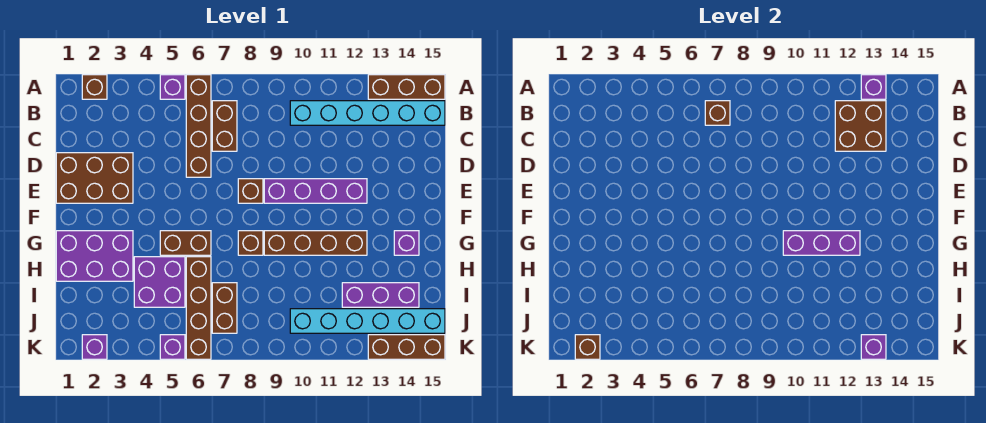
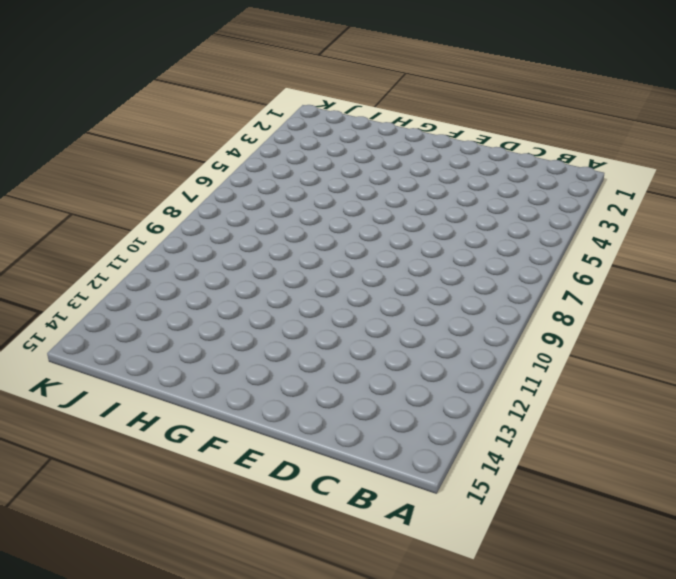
none -> brown brick A2 level 1
none -> purple brick A5 level 1
none -> brown brick A6:D6 level 1

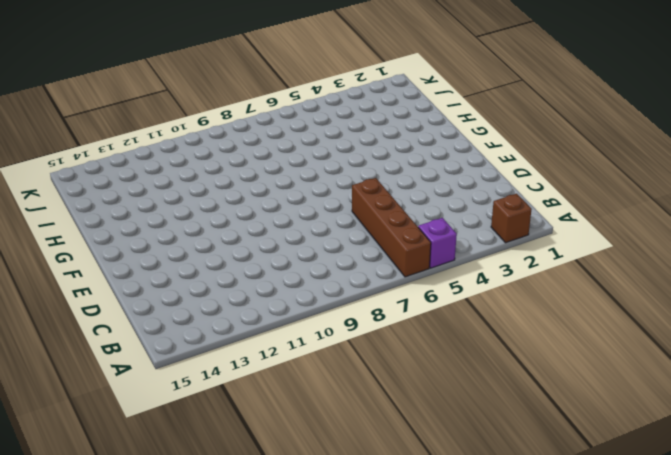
none -> brown brick A13:A15 level 1
none -> brown brick B7:C7 level 1
none -> cyan brick B10:B15 level 1

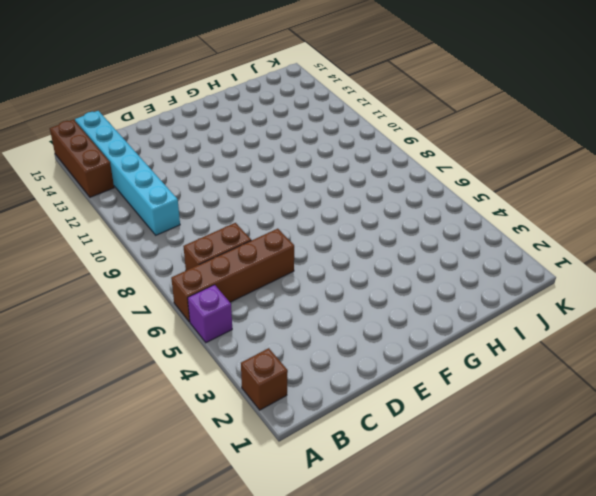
none -> brown brick D1:E3 level 1
none -> brown brick E8 level 1
none -> purple brick E9:E12 level 1

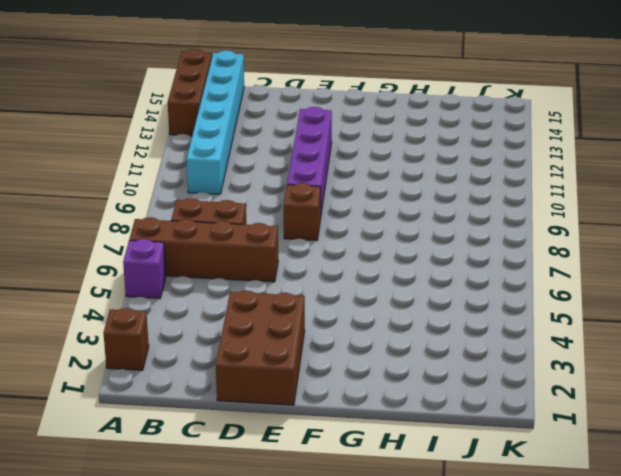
none -> purple brick G1:H3 level 1
none -> brown brick G5:G6 level 1
none -> brown brick G8 level 1

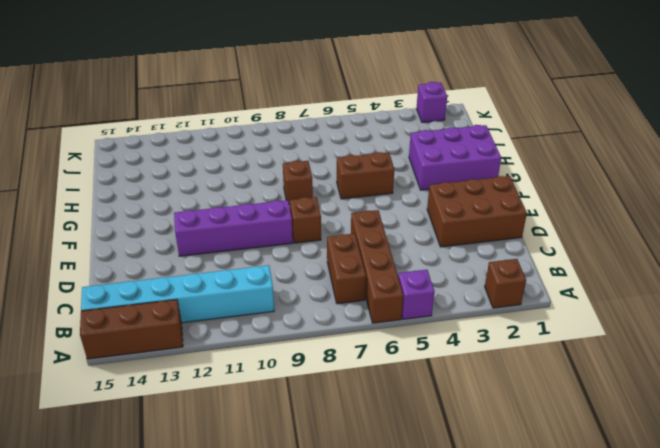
none -> brown brick G9:G12 level 1
none -> purple brick G14 level 1
none -> purple brick H4:I5 level 1

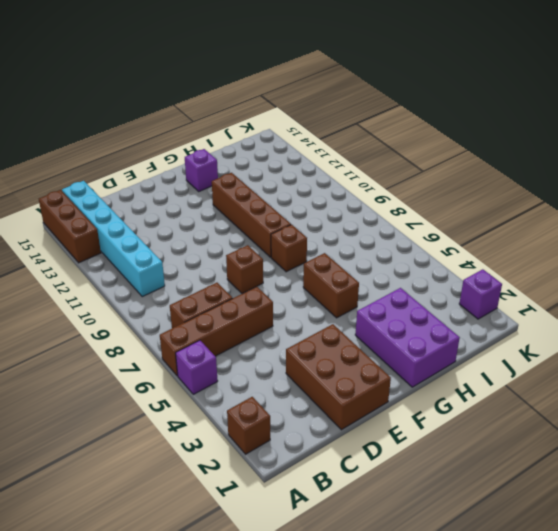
none -> purple brick E9:E12 level 1
none -> purple brick H4:I5 level 1
none -> brown brick H6:K6 level 1

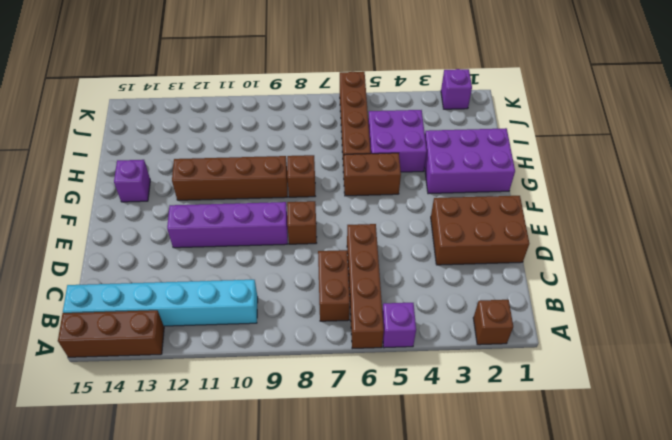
none -> brown brick I7:J7 level 1
none -> purple brick I12:I14 level 1
none -> cyan brick J10:J15 level 1

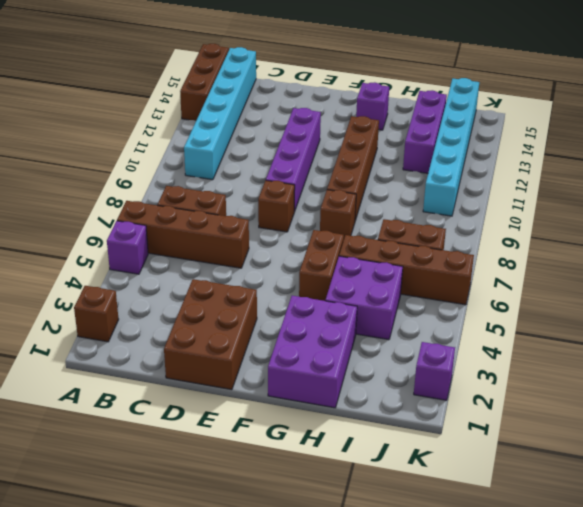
none -> purple brick K5 level 1
none -> brown brick K13:K15 level 1
none -> purple brick A13 level 2

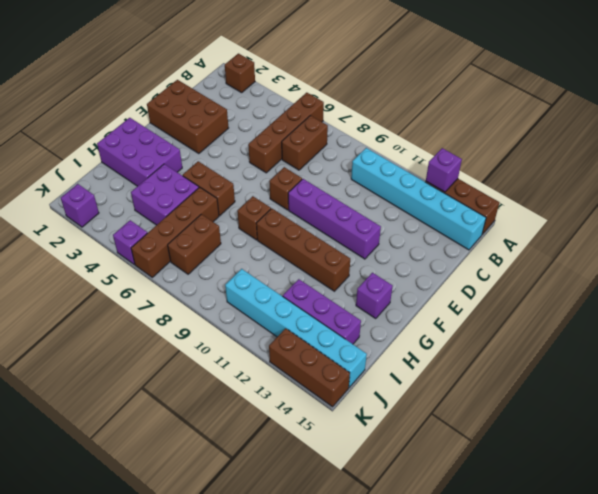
none -> purple brick A5 level 1
none -> brown brick B7 level 2
none -> brown brick B12:C13 level 2

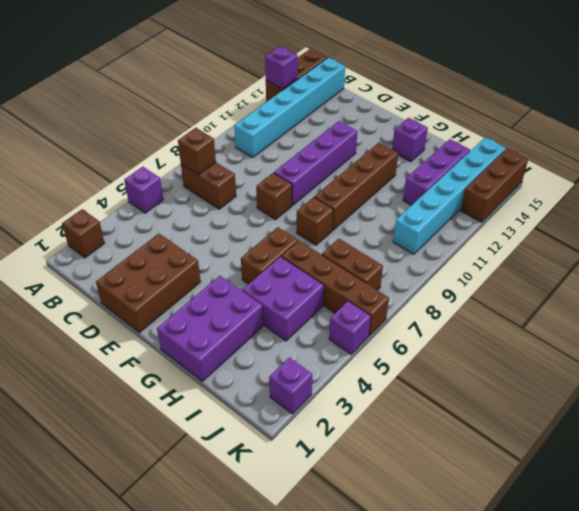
none -> brown brick A6:D6 level 1
none -> brown brick B12:C13 level 2
none -> purple brick G10:G12 level 2

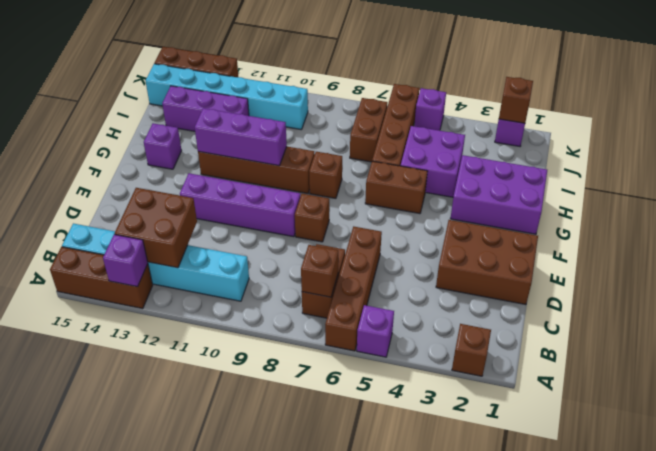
none -> purple brick K13 level 2

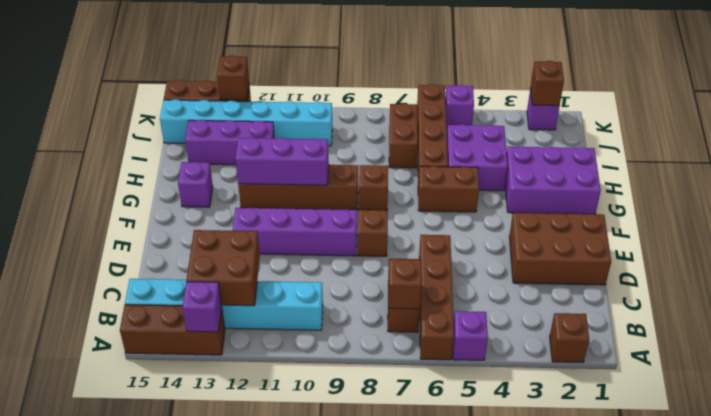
brown brick K13 level 2 -> purple brick K13 level 2

